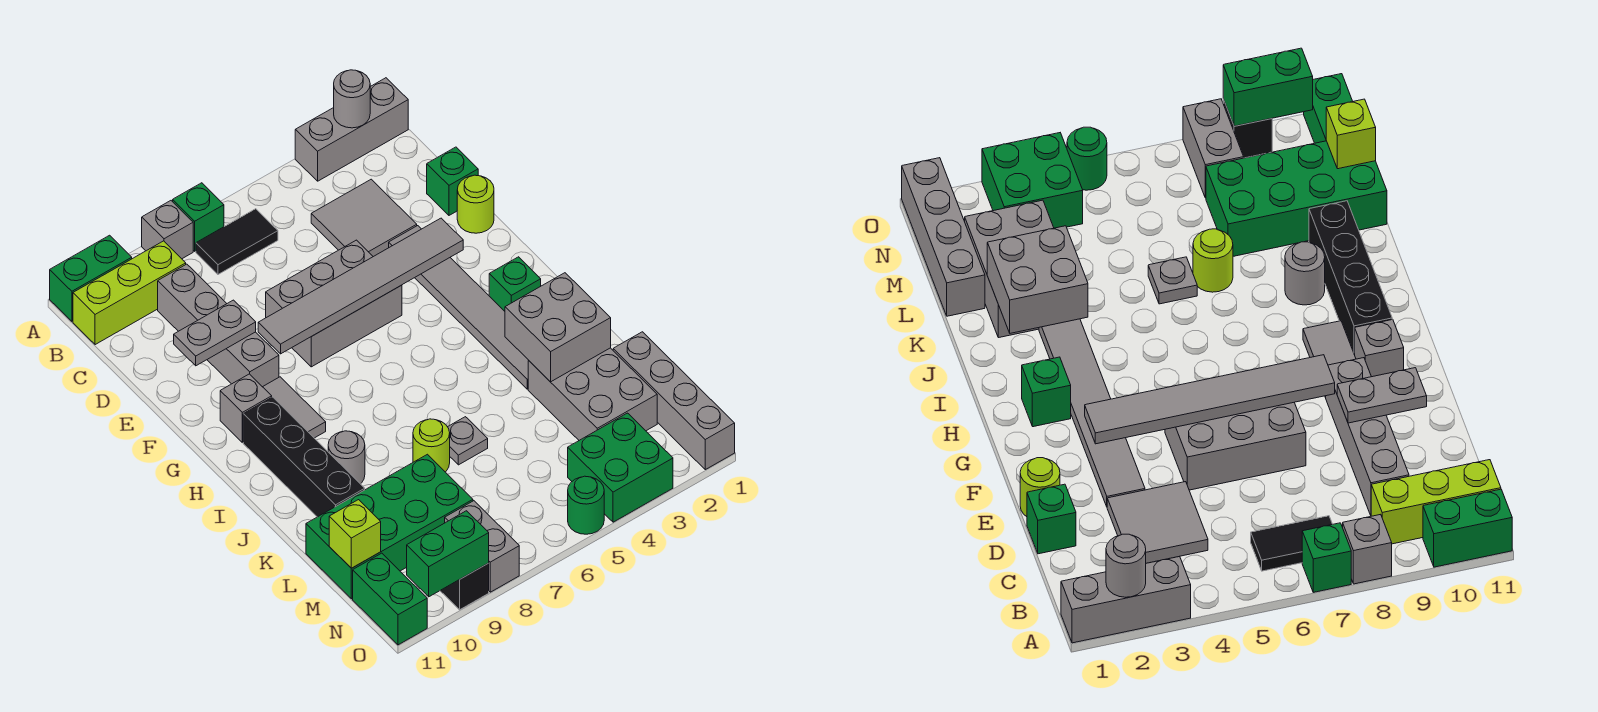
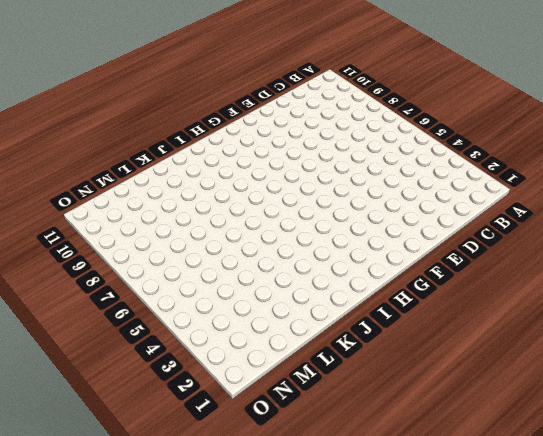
none -> grey brick A1:A3 level 1
none -> green brick A7 level 1
none -> grey brick A8 level 1
none -> green brick A10:A11 level 1

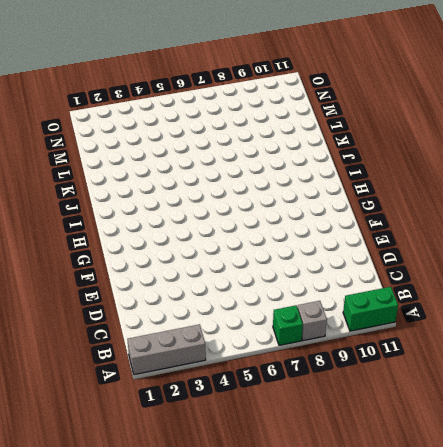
none -> black tile B6:B7 level 1
none -> lime brick B9:B11 level 1
none -> grey tile C3:D4 level 1
none -> grey brick C9:F9 level 1

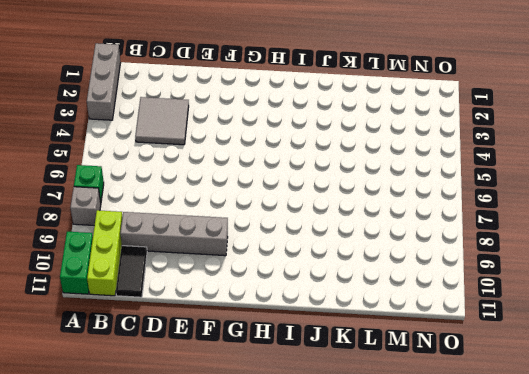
black tile C10:C11 level 1 -> black tile B6:B7 level 1
none -> green brick D1 level 1
none -> lime round brick E1 level 1
none -> grey tile E3:J3 level 1
none -> grey brick E5:F7 level 1

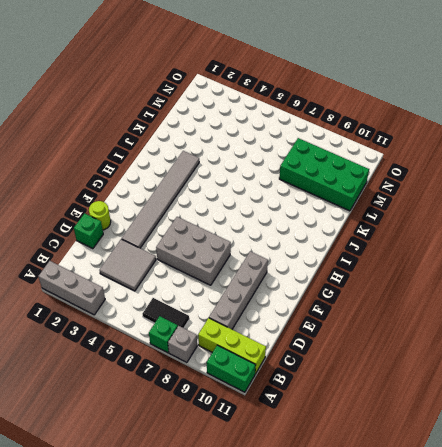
none -> grey tile G9:H9 level 1
none -> grey brick G10 level 1
none -> green brick H2 level 1
none -> black brick H10:K10 level 1

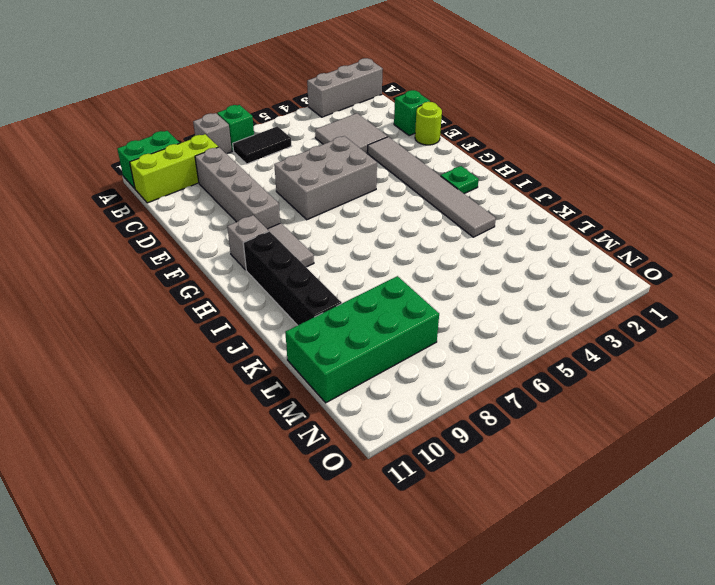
green plate H2 level 1 -> green brick H2 level 1
none -> grey round brick J9 level 1
none -> grey brick K2:M3 level 1
none -> grey plate K6 level 1
none -> lime round brick K7 level 1

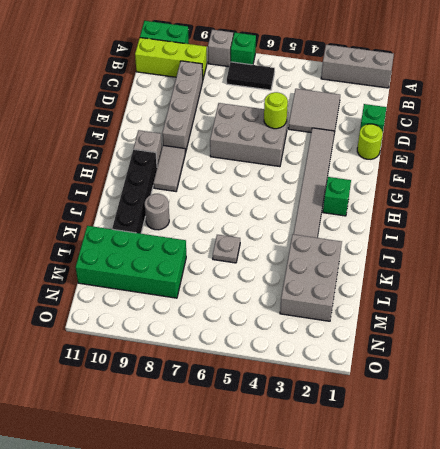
lime round brick E5 level 2 -> lime round brick K7 level 1
none -> grey brick L1:O1 level 1
none -> green brick N3:O4 level 1
none -> grey brick N8:O8 level 1
none -> green brick N11:O11 level 1

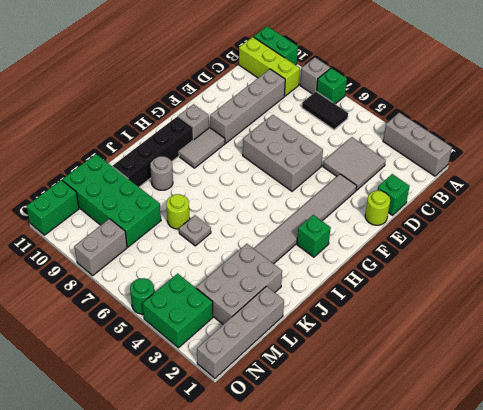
none -> black brick O9 level 1
none -> grey round brick A2 level 2
none -> grey plate E9:E10 level 2
none -> grey tile F3:F8 level 2

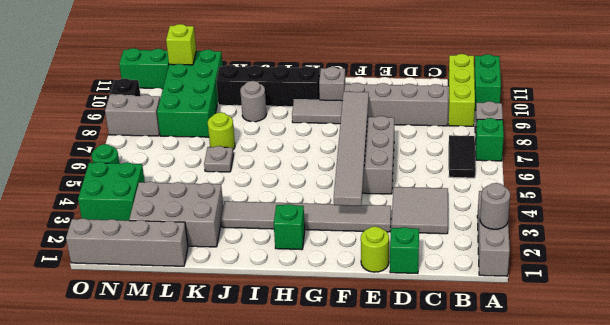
none -> grey plate E9:E10 level 2
none -> grey brick J2:K3 level 2
none -> green brick O9:O10 level 2

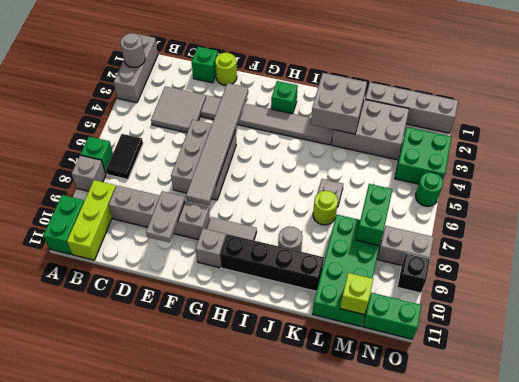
green brick M7:M8 level 2 -> green brick O9:O10 level 2

